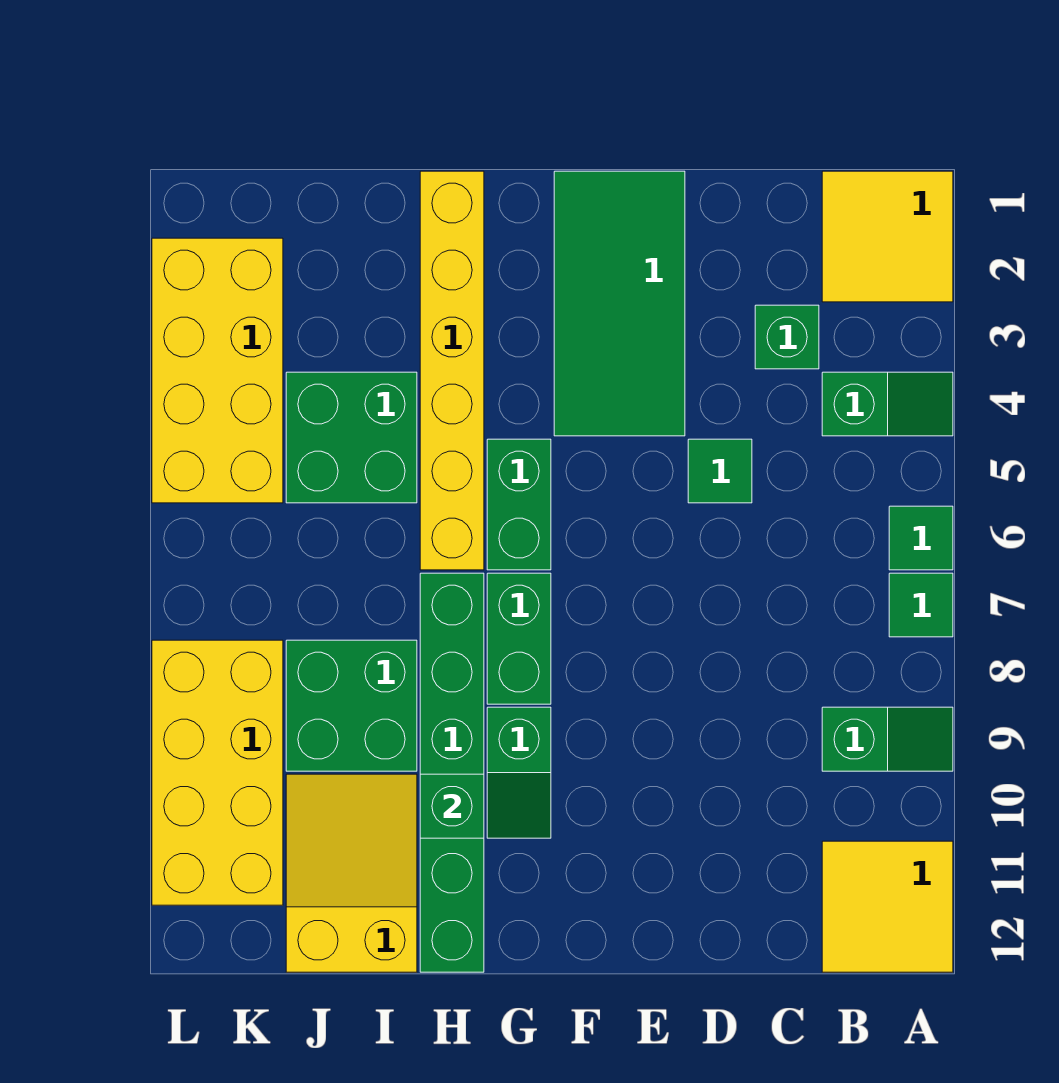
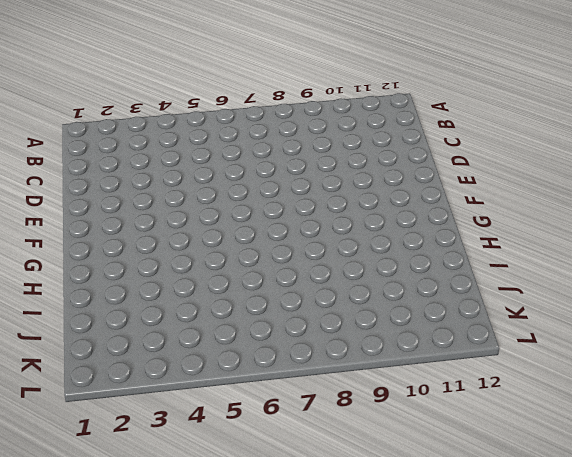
none -> yellow tile A1:B2 level 1
none -> green slope A4:B4 level 1 top B
none -> green tile A6 level 1

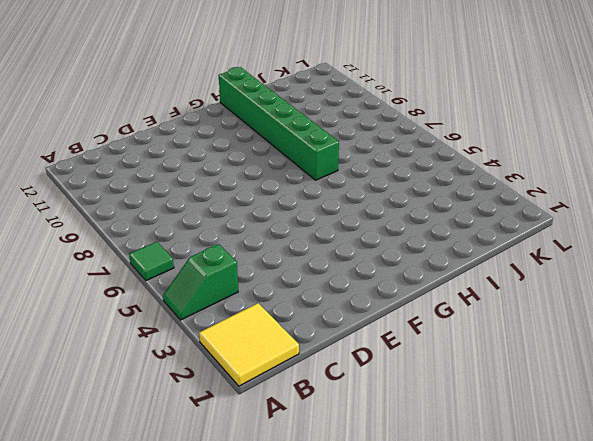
none -> green tile A7 level 1
none -> green slope A9:B9 level 1 top B
none -> yellow tile A11:B12 level 1

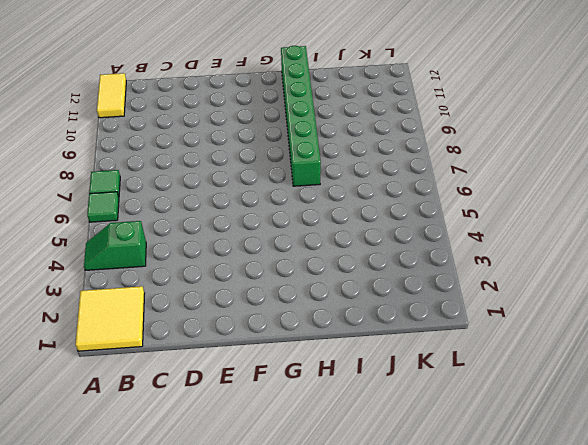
yellow tile A11:A12 level 1 -> yellow tile A11:B12 level 1
none -> green slope A9:B9 level 1 top B
none -> green brick C3 level 1
none -> green tile D5 level 1

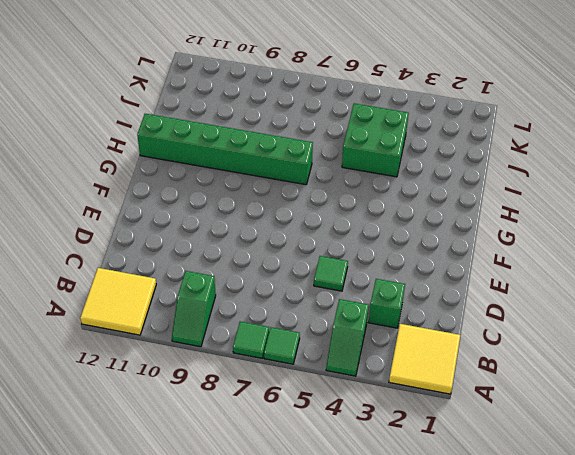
none -> green tile E1:F4 level 1
none -> green brick G5:G6 level 1
none -> green brick G7:G8 level 1

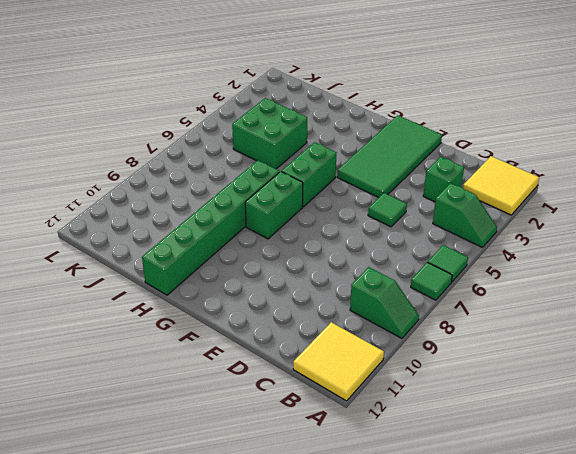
none -> green slope G9:G10 level 1 top 9
none -> yellow brick H1:H6 level 1
none -> green brick I8:J9 level 1

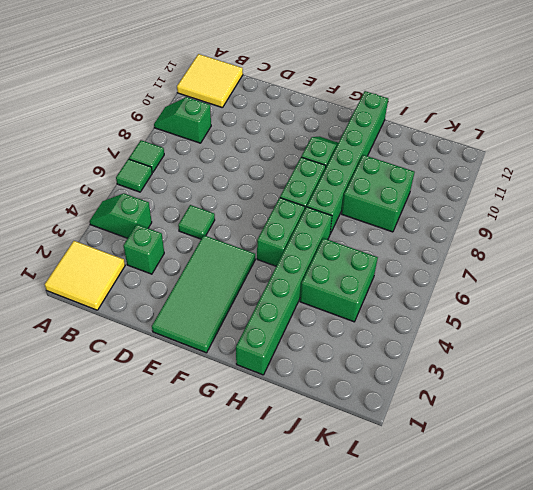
green brick H1:H6 level 1 -> yellow brick H1:H6 level 1
none -> yellow slope I10:J12 level 1 top 12
none -> yellow brick K2:L5 level 1
none -> yellow brick K8:L11 level 1

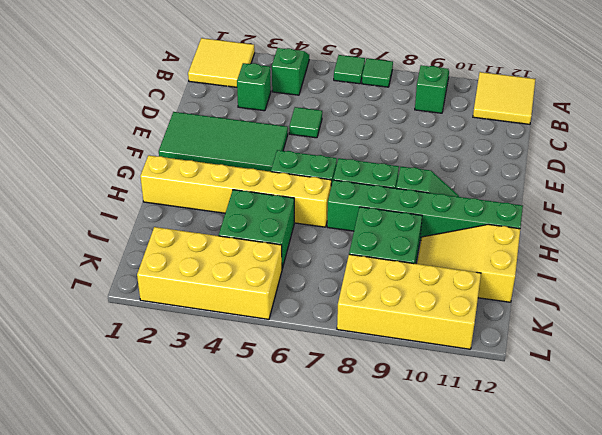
none -> green brick H10 level 2

